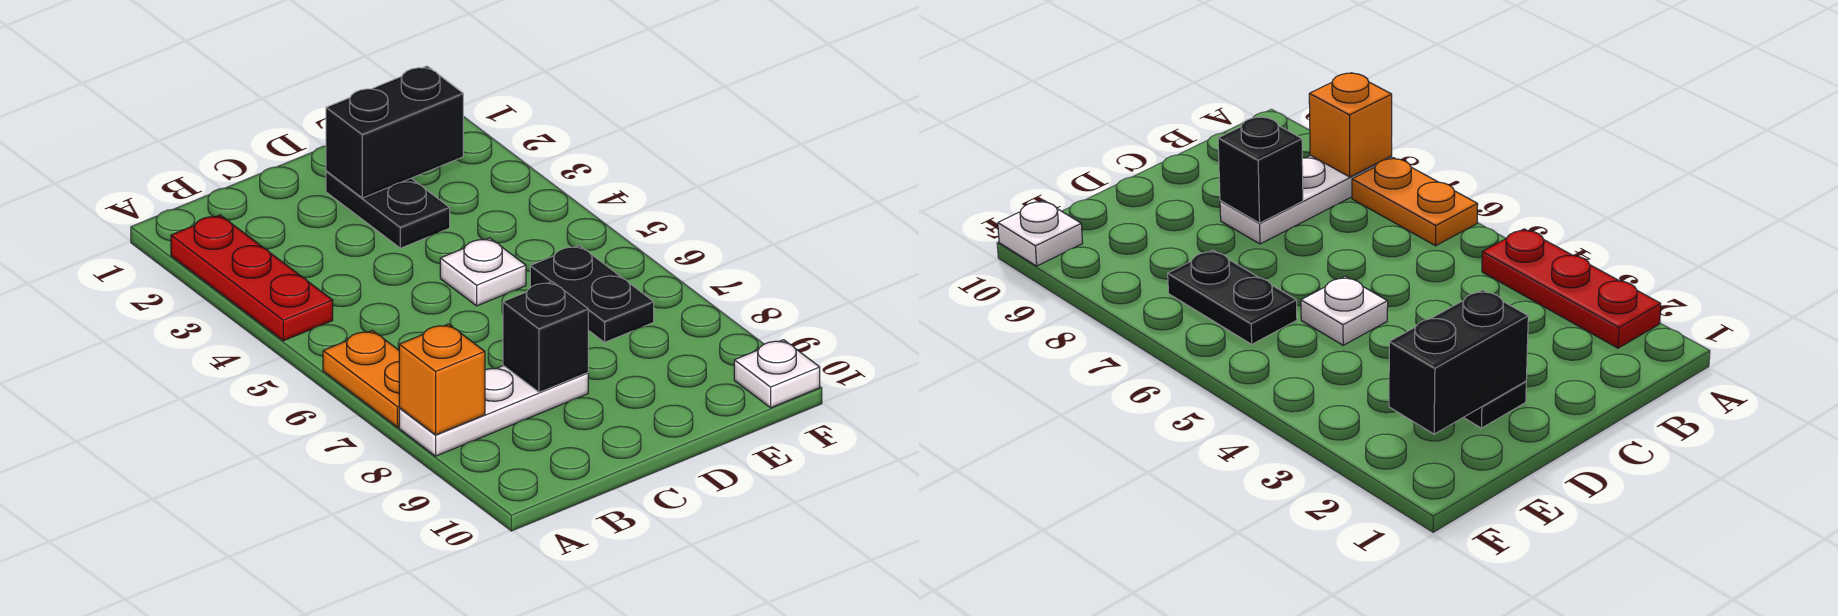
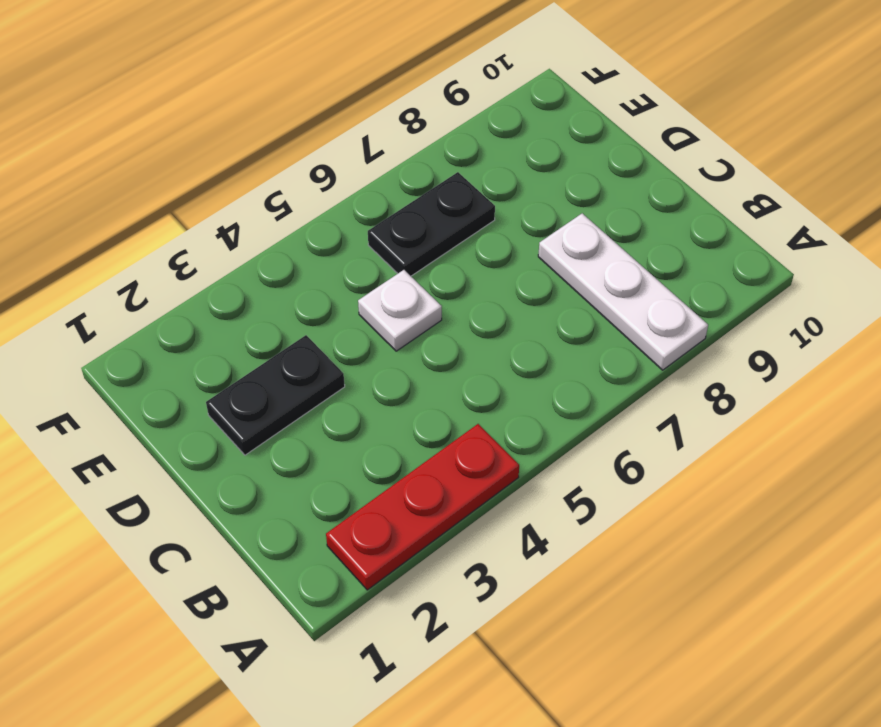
none -> orange plate A6:A7 level 1
none -> white plate F10 level 1

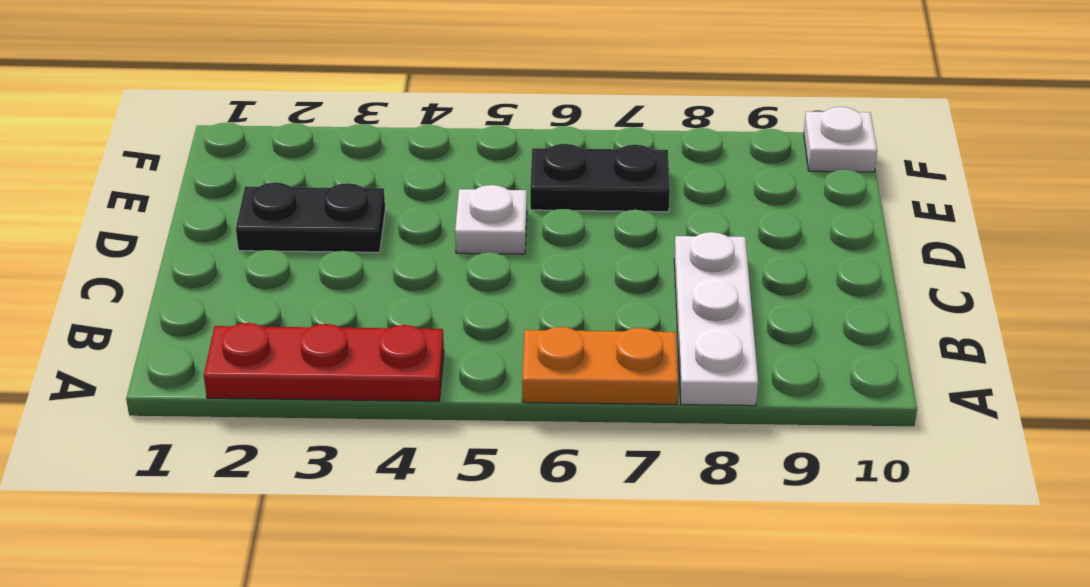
none -> orange brick A8 level 2
none -> black brick C8 level 2

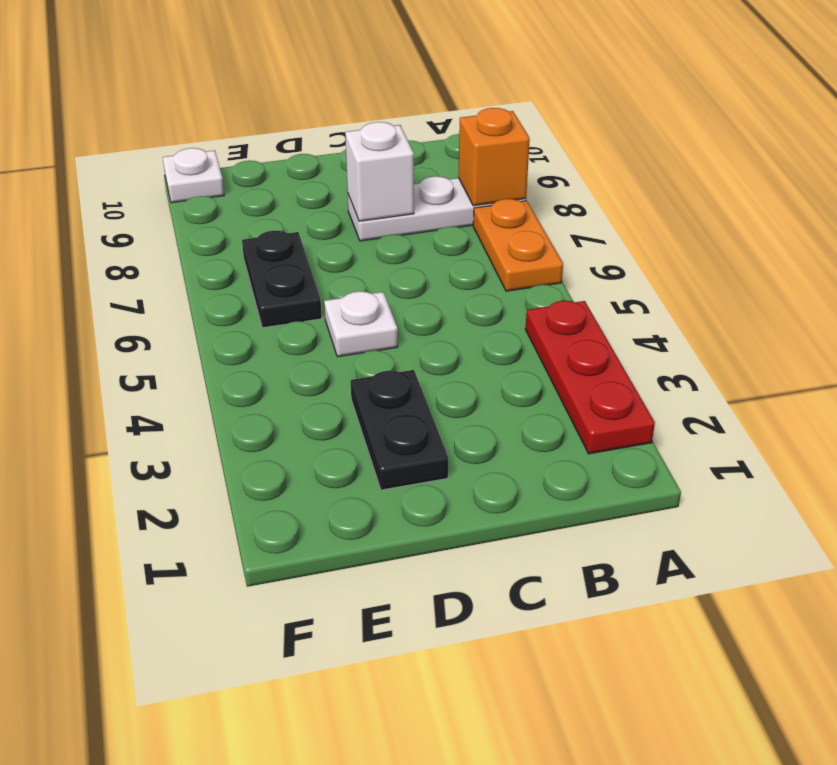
white brick C8 level 2 -> black brick C8 level 2
none -> black brick D2:E2 level 2

